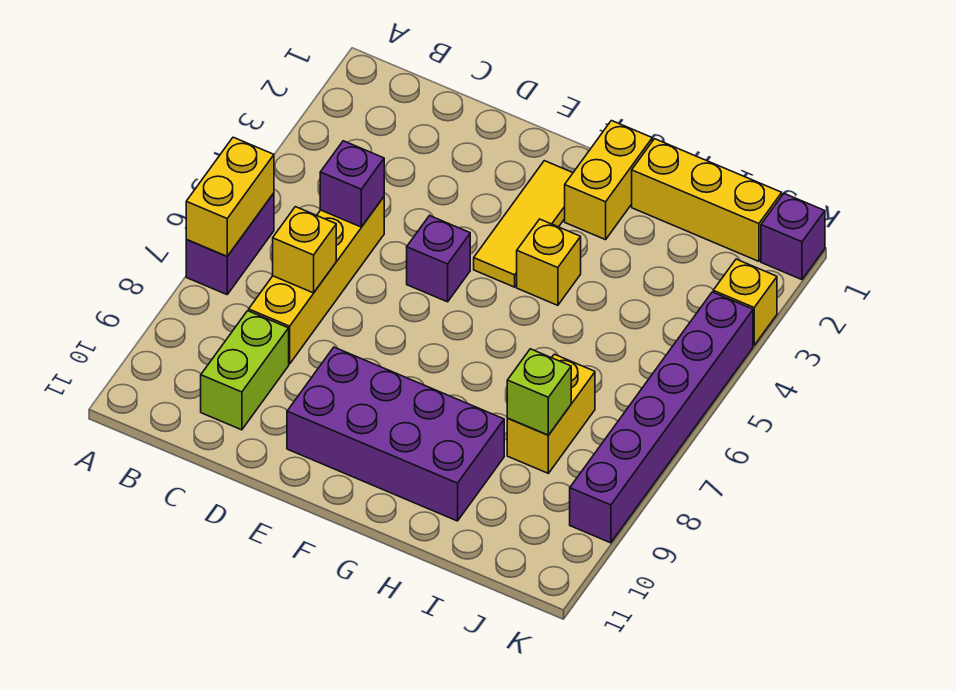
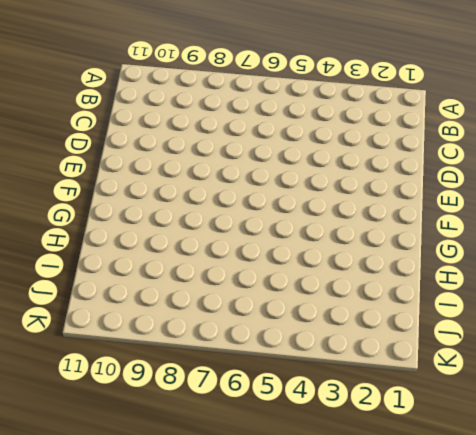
none -> purple brick A6:A7 level 1
none -> yellow brick C5:C8 level 1
none -> lime brick C9:C10 level 1

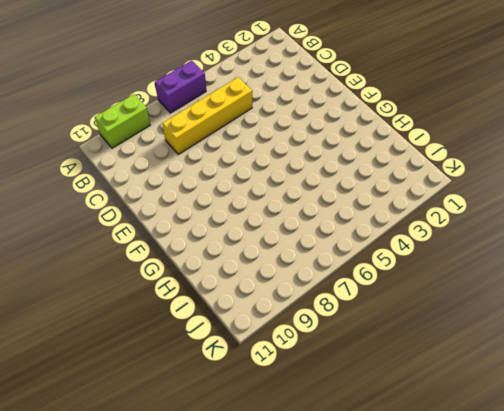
lime brick A9:A10 level 1 -> lime brick C9:C10 level 1
none -> purple brick E5 level 1
none -> purple brick E9:H10 level 1
none -> yellow tile F2:F4 level 1

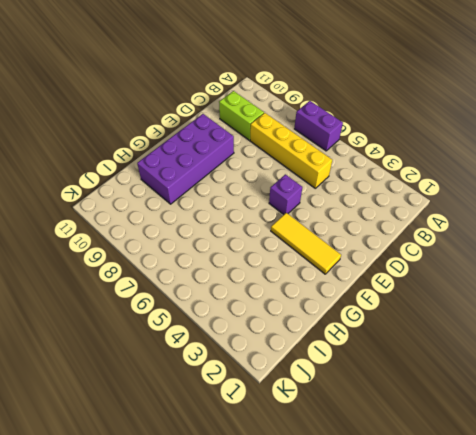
none -> yellow brick G1:G2 level 1
none -> yellow brick G4 level 1
none -> yellow brick H1:J1 level 1

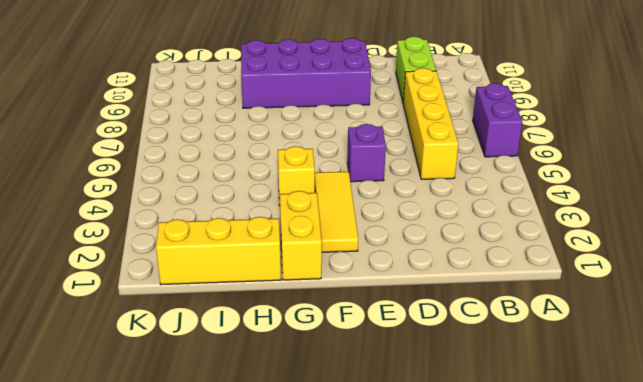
none -> yellow brick I7:I8 level 1
none -> purple brick K1 level 1
none -> yellow brick K3 level 1

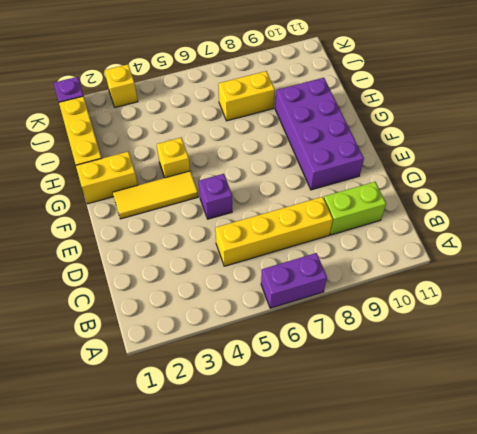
none -> purple brick K4:K9 level 1
none -> yellow brick A6:A7 level 2
none -> purple brick C5 level 2

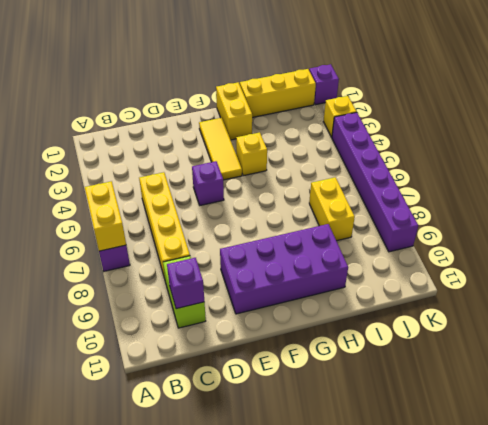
purple brick C10 level 2 -> purple brick C5 level 2
none -> yellow brick C7 level 2
none -> lime brick I8 level 2

